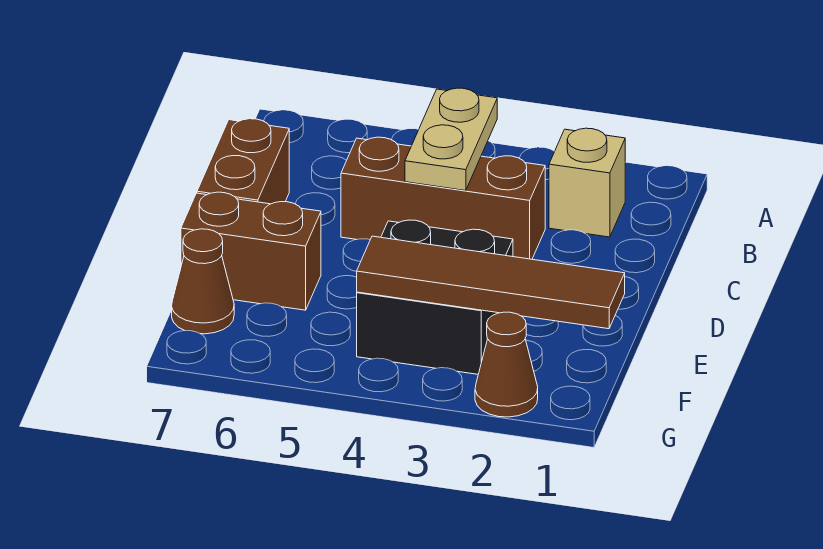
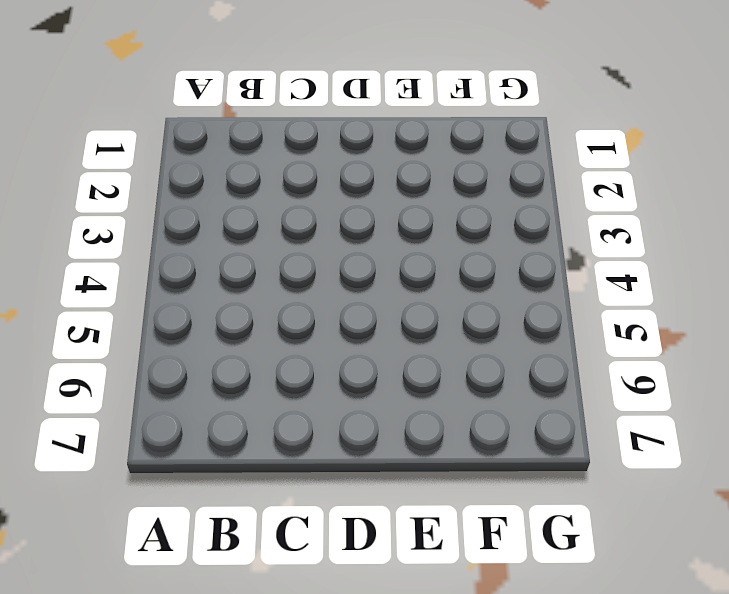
none -> tan brick B2 level 1
none -> brown brick C3:C5 level 1

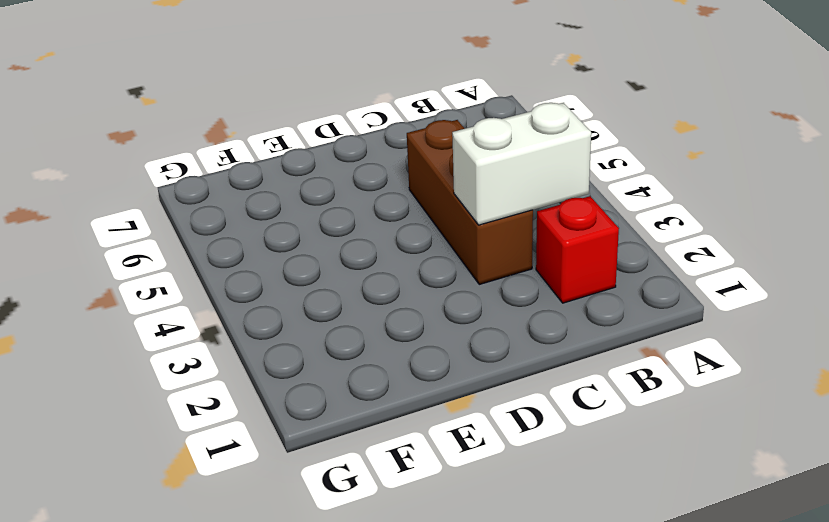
red brick B2 level 1 -> tan brick B2 level 1
white brick B3:C3 level 2 -> none
none -> brown brick C7:D7 level 1
none -> black brick E3:F4 level 1

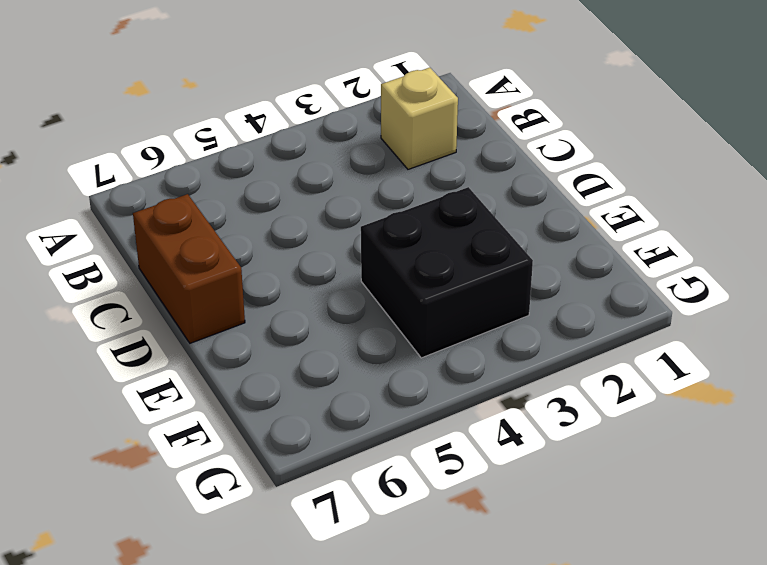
none -> brown brick C3:C5 level 1
none -> brown brick E6:E7 level 1

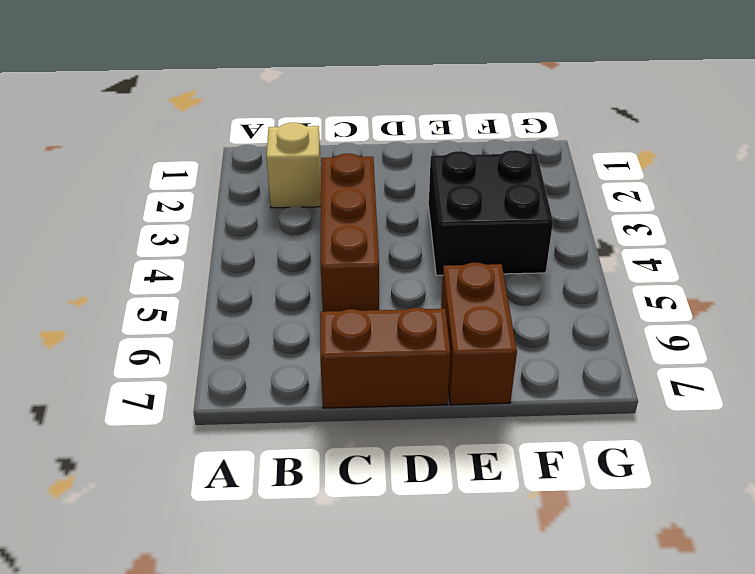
none -> brown cone F7 level 1
none -> brown cone G2 level 1

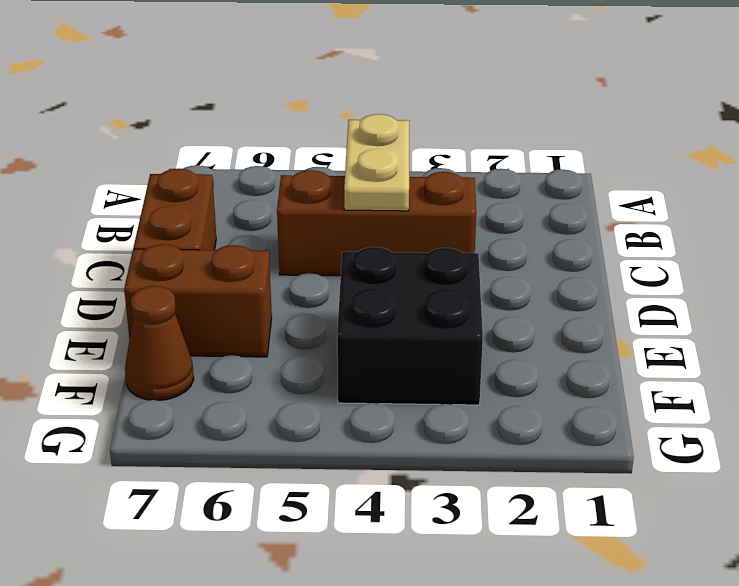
none -> tan brick B2 level 1
none -> brown cone G2 level 1

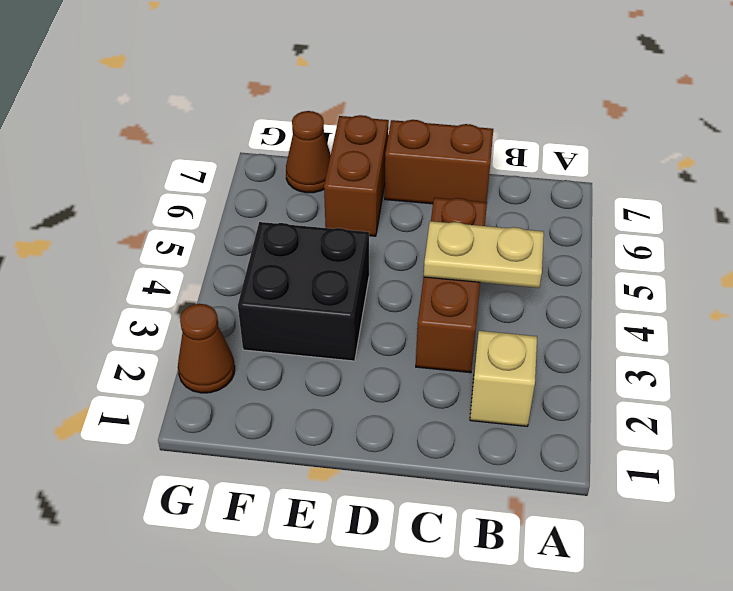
none -> brown tile F1:F4 level 2

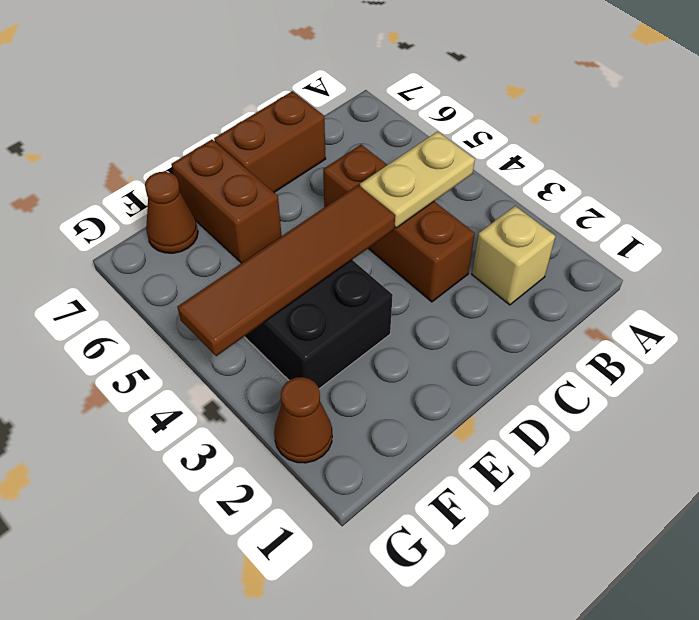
brown tile D4:G4 level 2 -> brown tile F1:F4 level 2

